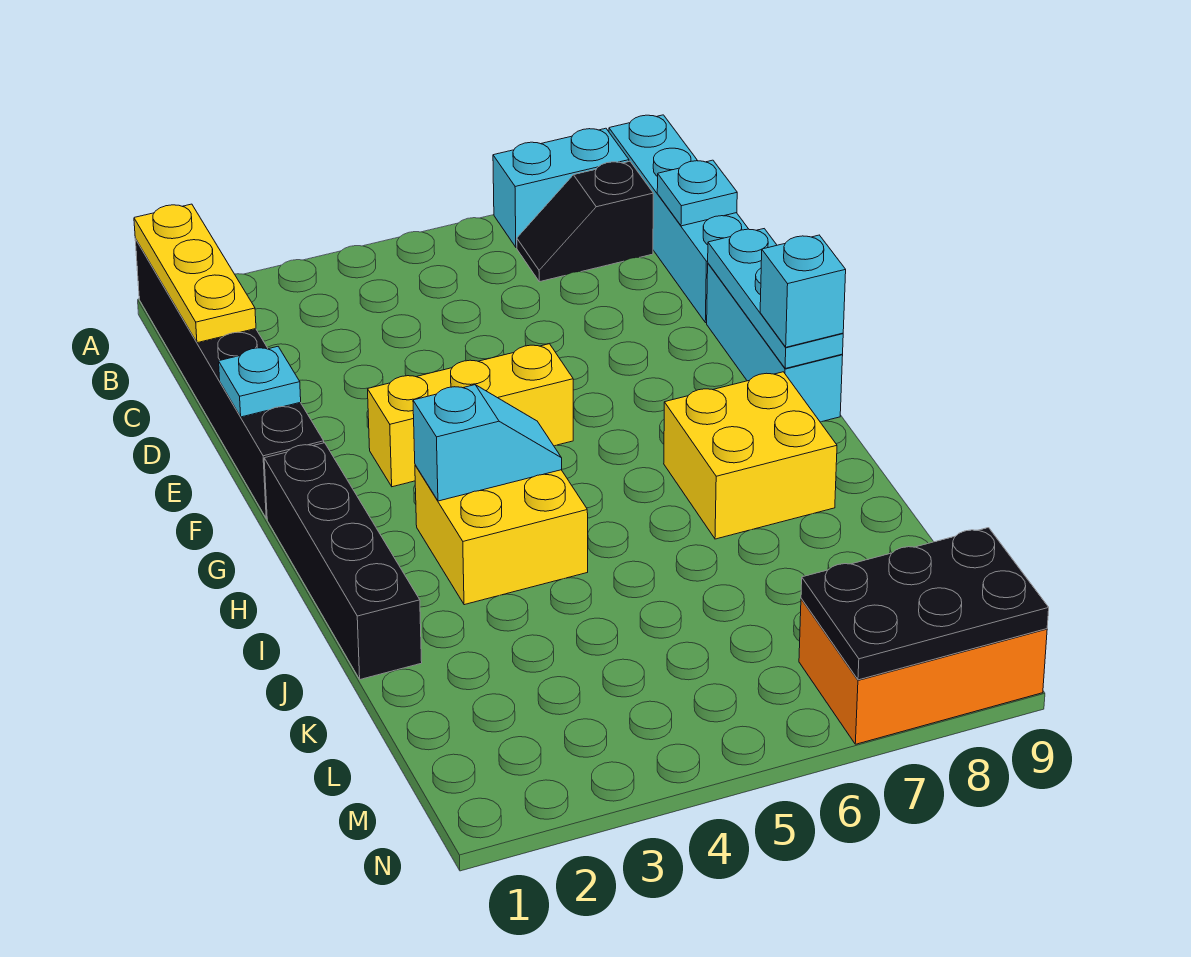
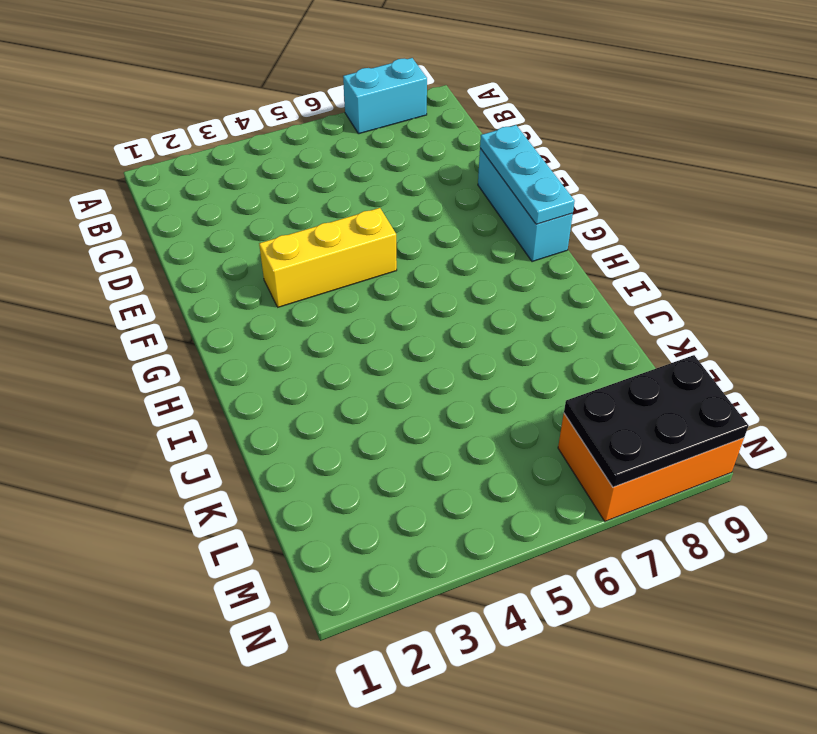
none -> black brick A1:F1 level 1
none -> cyan brick A9:D9 level 1
none -> black slope B7:B8 level 1 top 8

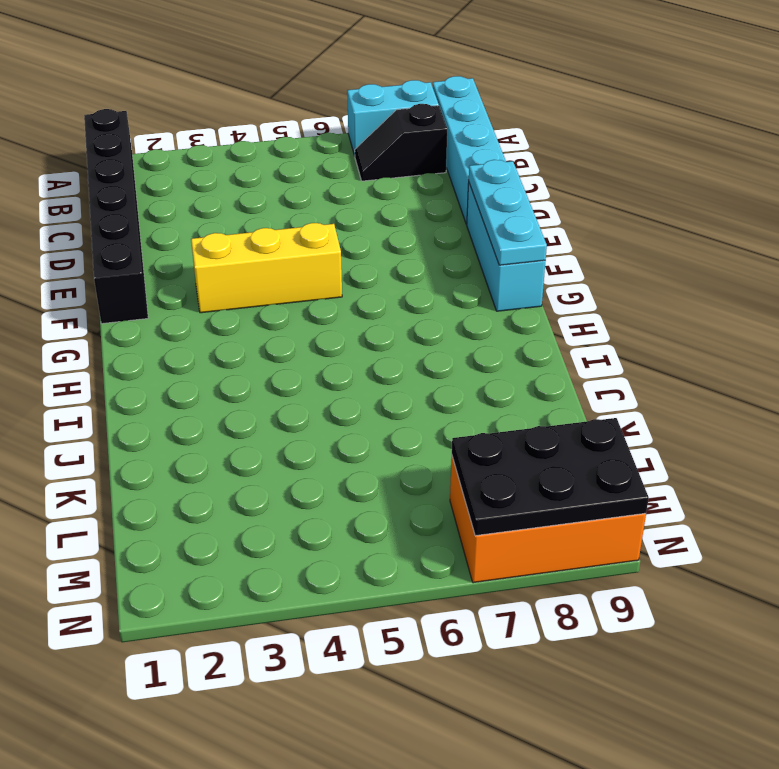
none -> black brick G1:J1 level 1
none -> yellow brick H3:I4 level 1
none -> yellow brick H7:I8 level 1

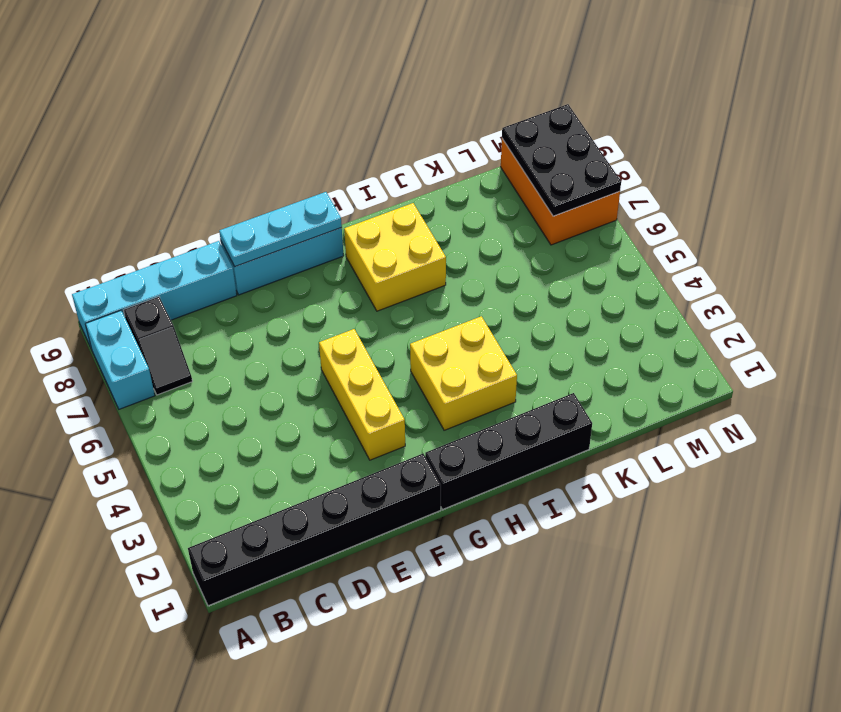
none -> yellow plate A1:C1 level 2
none -> cyan plate C9 level 2
none -> cyan plate E1 level 2

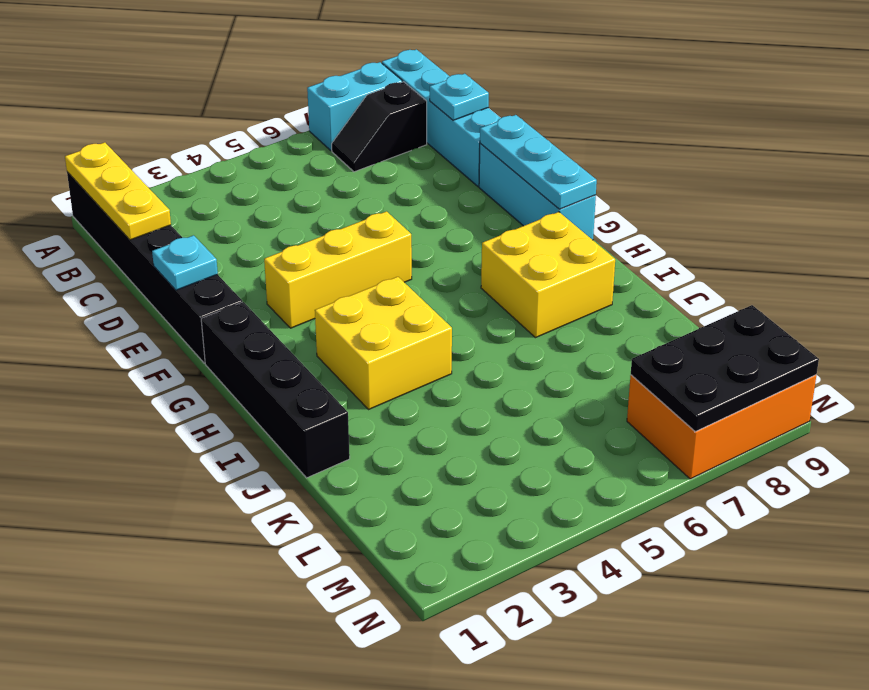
none -> cyan slope H3:H4 level 2 top 3
none -> cyan brick G9 level 3

